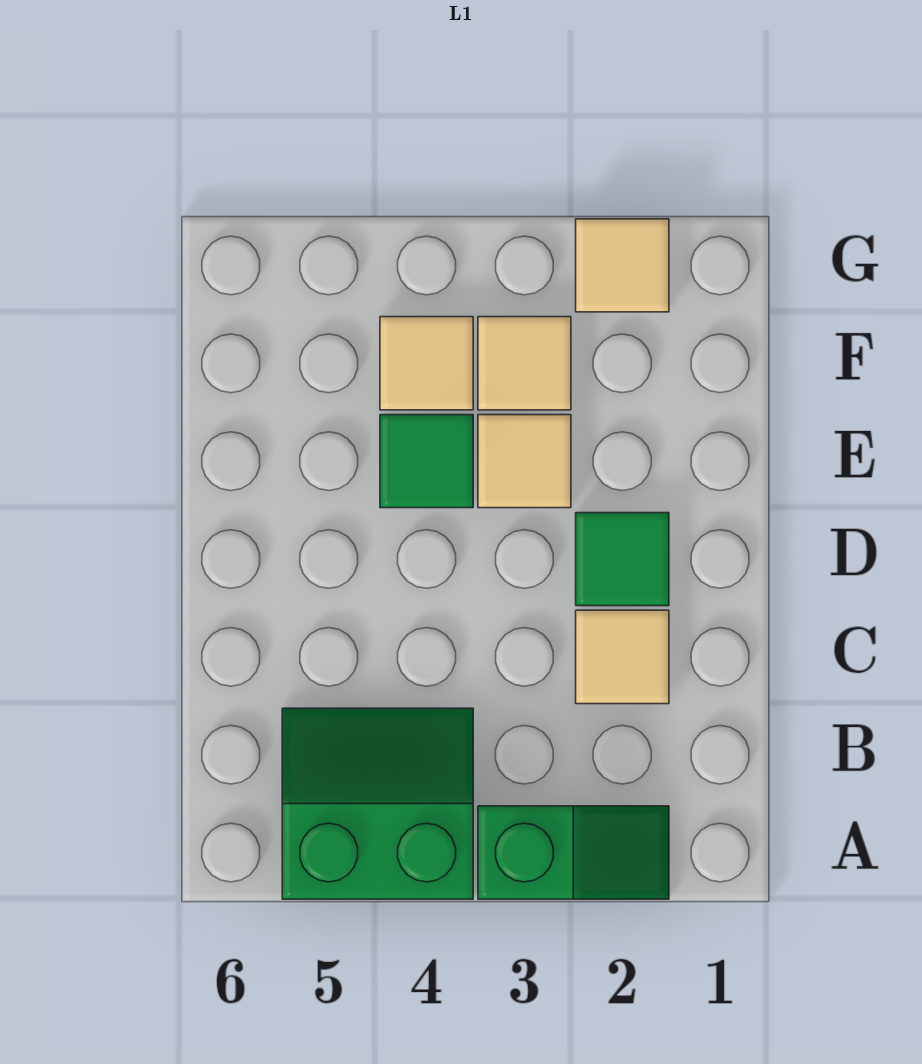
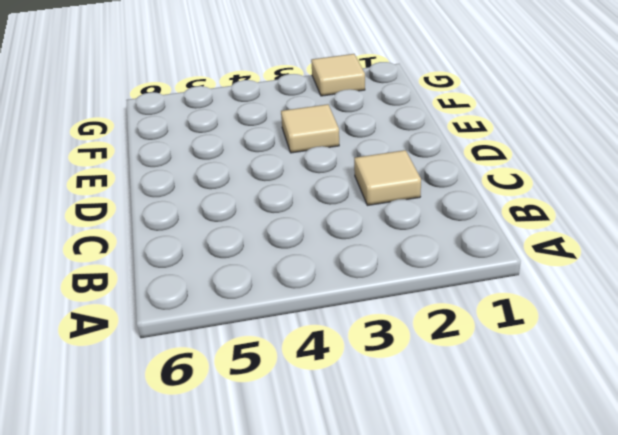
none -> green slope A2:A3 level 1 top 3
none -> green slope A4:B5 level 1 top A

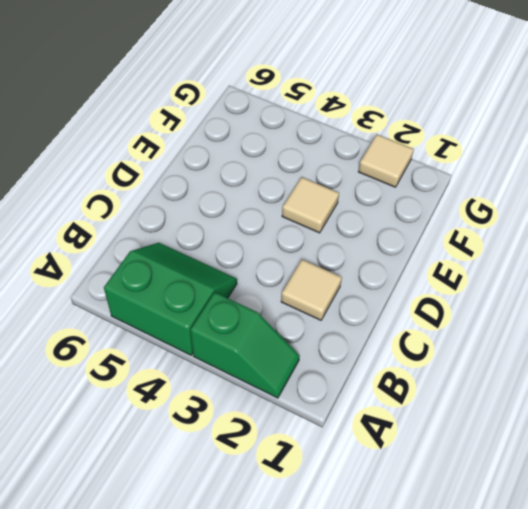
none -> green tile D2 level 1
none -> green tile E4 level 1

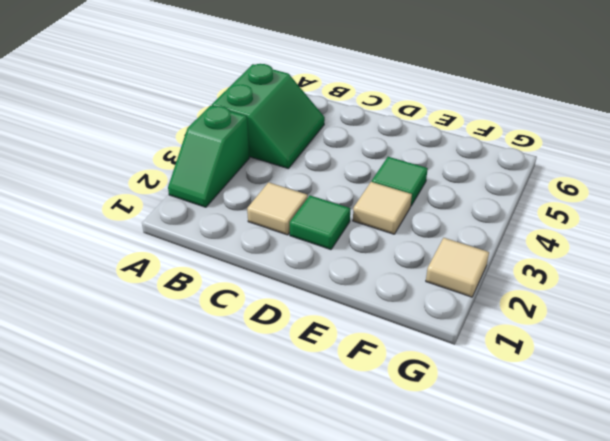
none -> tan tile F3 level 1
none -> tan tile F4 level 1

